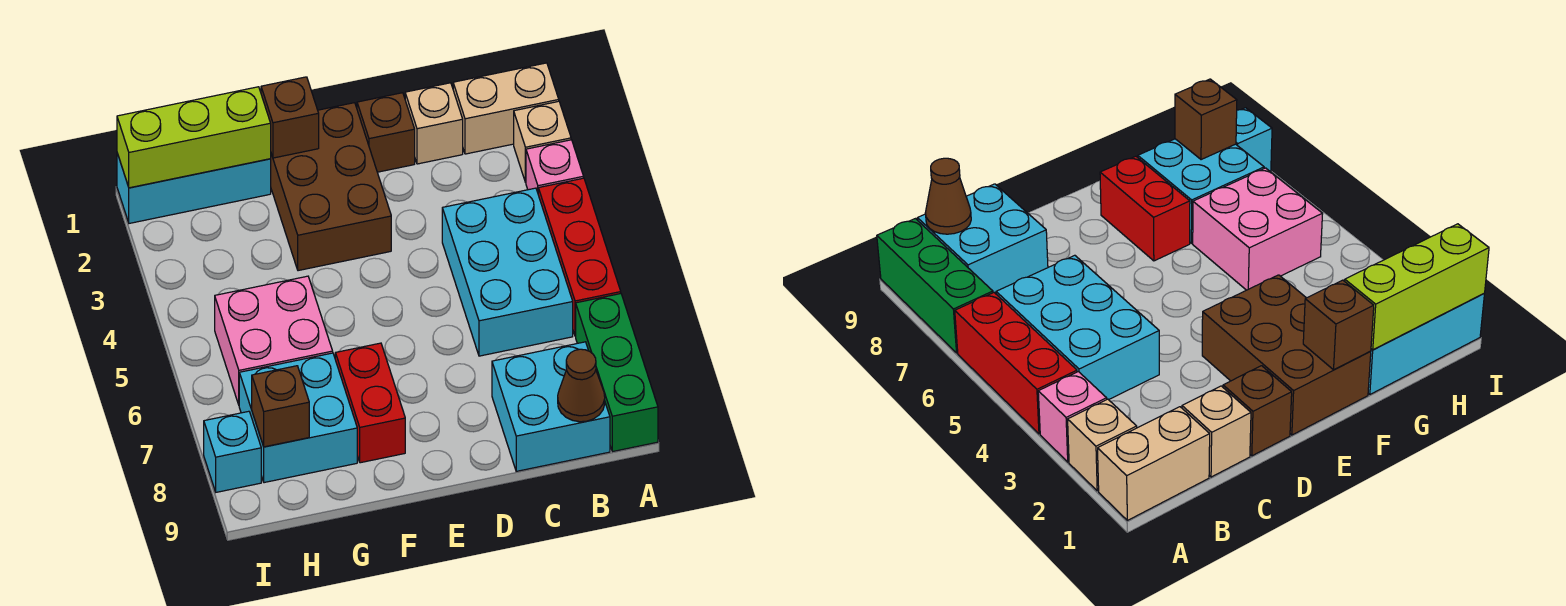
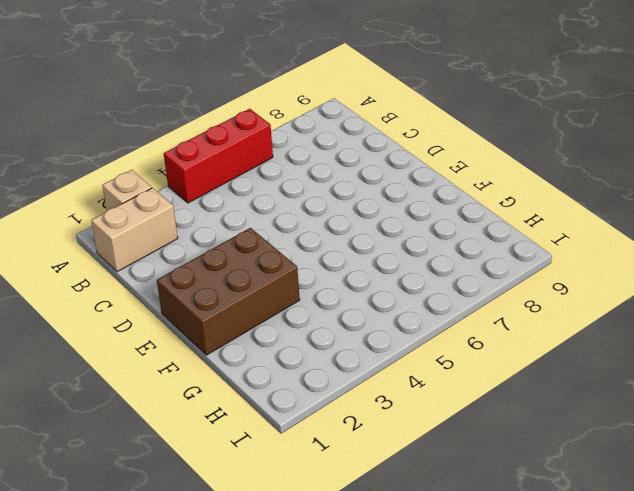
tan brick B1:B2 level 1 -> tan brick A1:B1 level 1
none -> pink brick A3 level 1
none -> green brick A7:A9 level 1
none -> cyan brick B4:C6 level 1

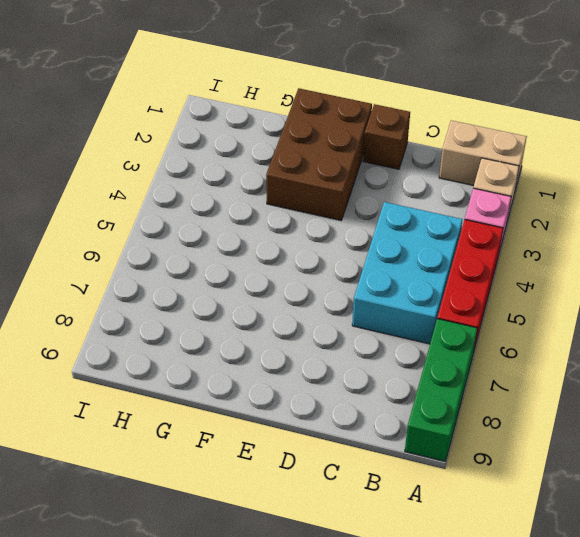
none -> cyan brick B8:C9 level 1
none -> tan brick C1 level 1
none -> red brick F7:F8 level 1

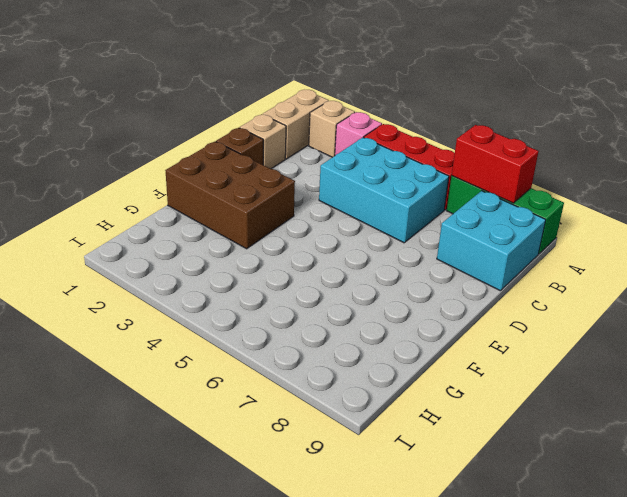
red brick A7:A8 level 2 -> red brick F7:F8 level 1
none -> cyan brick G1:I1 level 1
none -> pink brick G5:H6 level 1
none -> cyan brick G7:H8 level 1

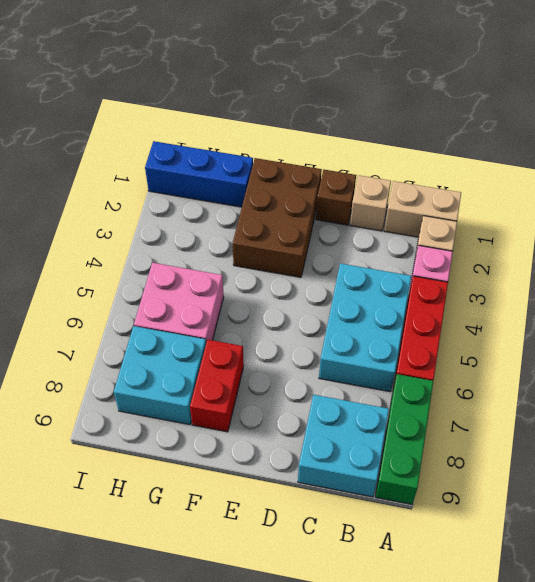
blue brick G1:I1 level 1 -> cyan brick G1:I1 level 1
none -> cyan brick I8 level 1
none -> brown cone B9 level 2
none -> brown brick F1 level 2

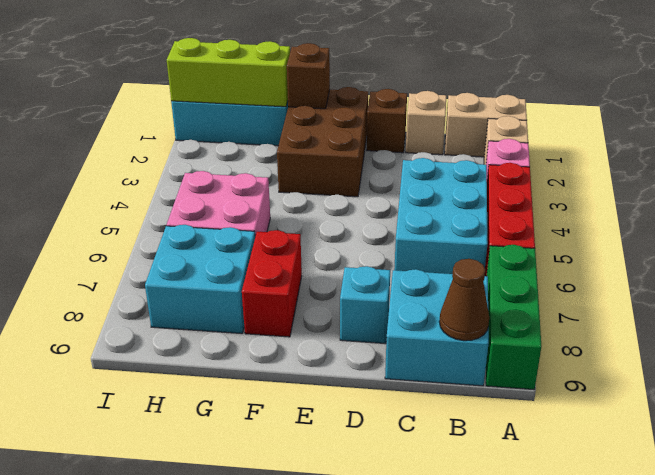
cyan brick D8 level 1 -> cyan brick I8 level 1
none -> brown brick H8 level 2

